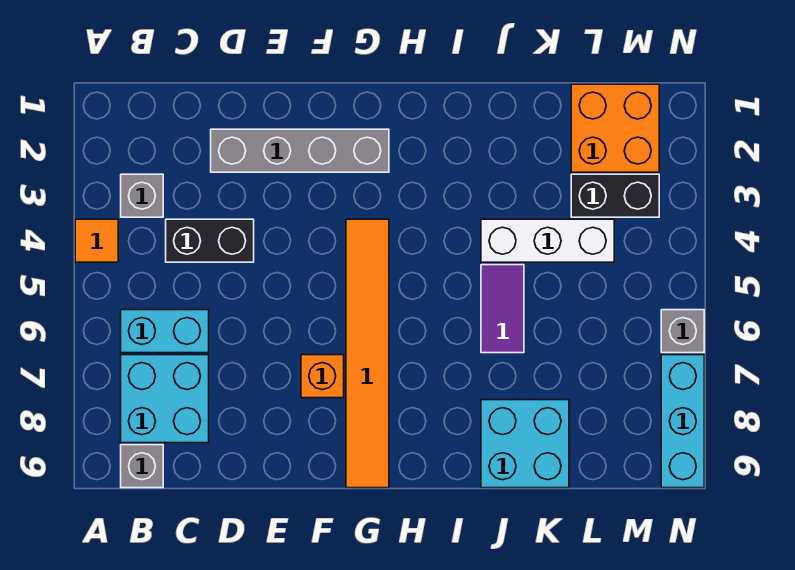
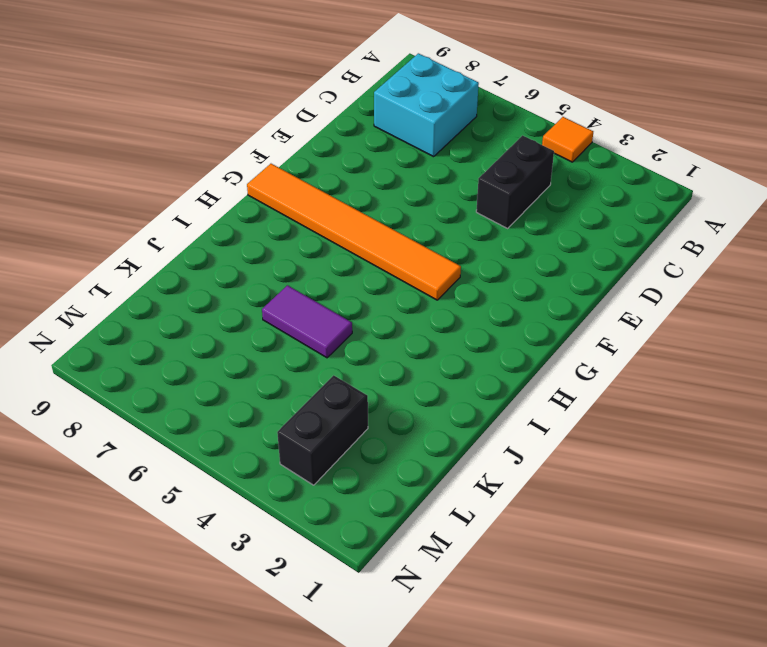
none -> grey brick B3 level 1
none -> cyan brick B6:C6 level 1
none -> grey brick B9 level 1

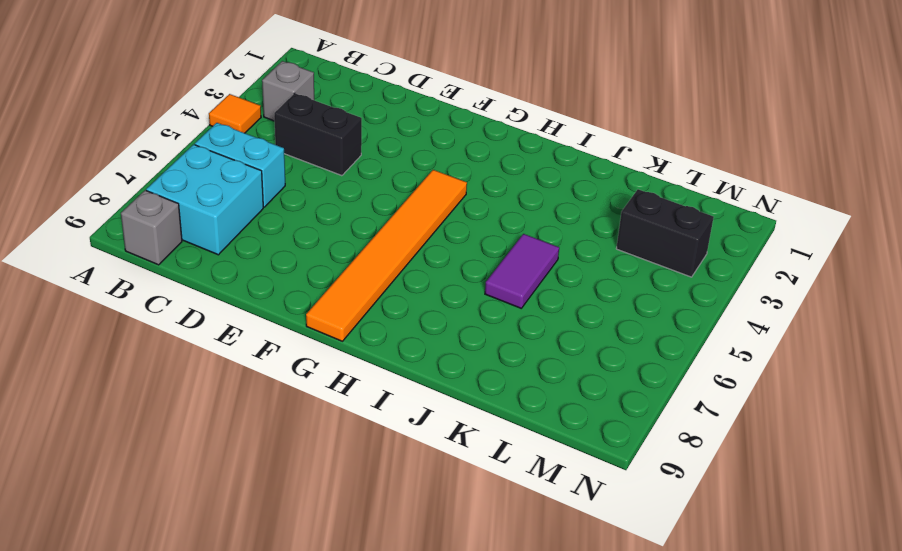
none -> grey brick D2:G2 level 1
none -> orange brick F7 level 1
none -> white brick J4:L4 level 1

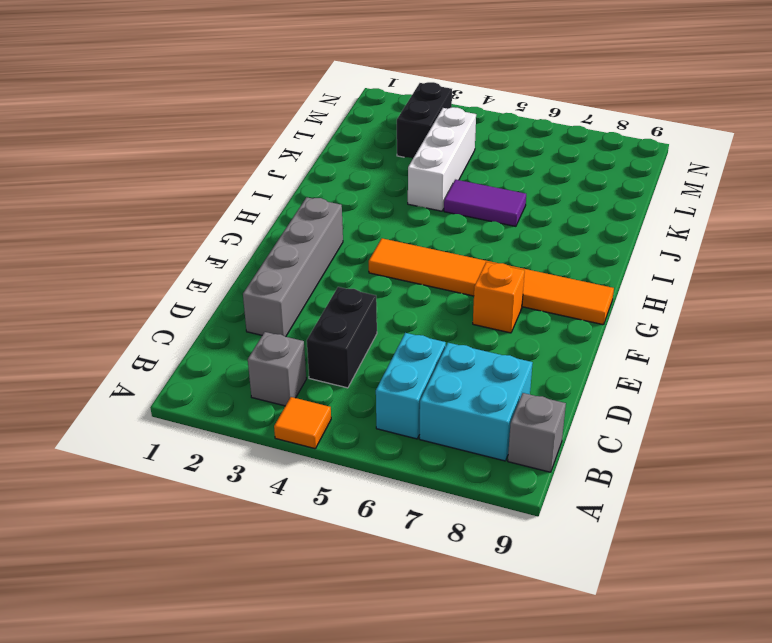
none -> cyan brick J8:K9 level 1
none -> orange brick L1:M2 level 1
none -> grey brick N6 level 1

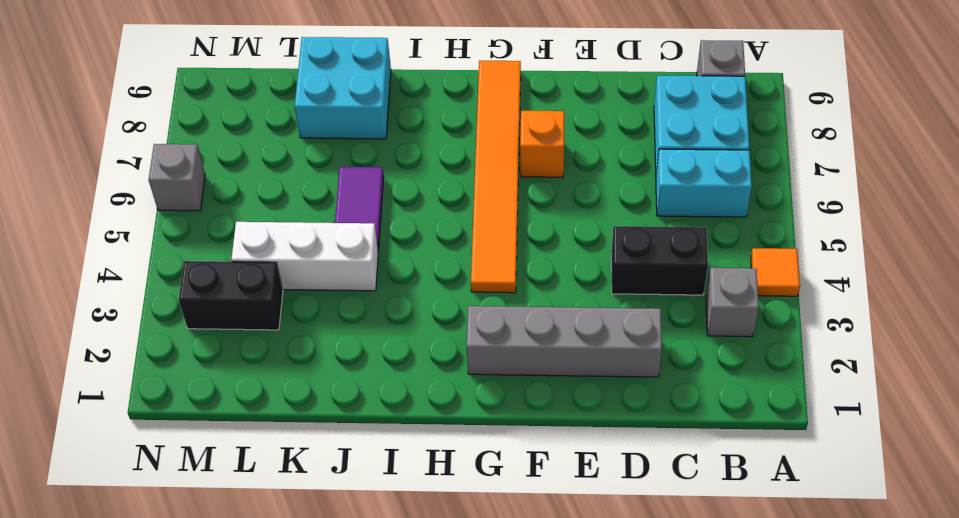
none -> orange brick L1:M2 level 1
none -> cyan brick N7:N9 level 1

